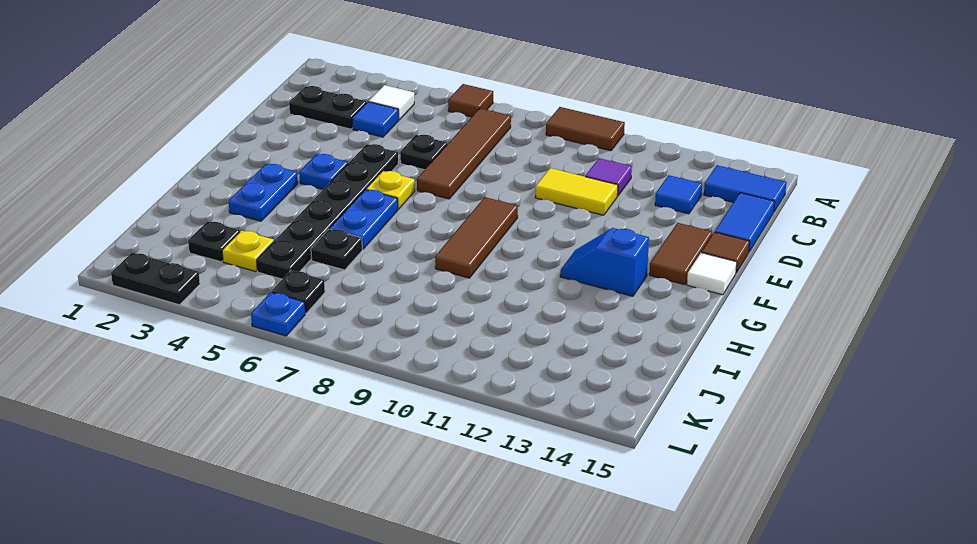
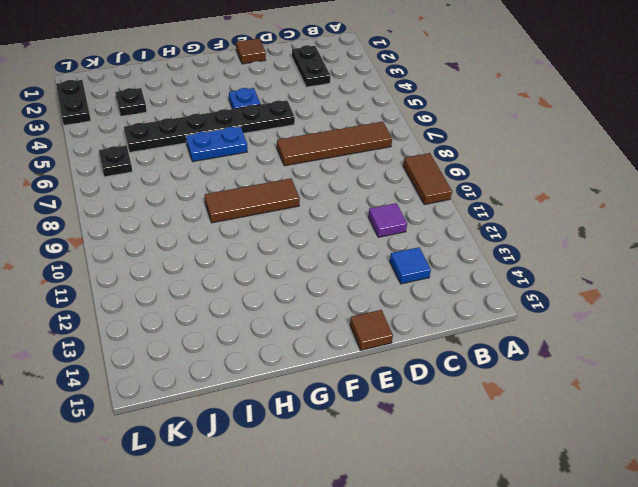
brown tile E1 level 1 -> brown tile A6 level 1
none -> white tile B4 level 1
none -> blue tile B14:B15 level 1
none -> blue tile C4 level 1

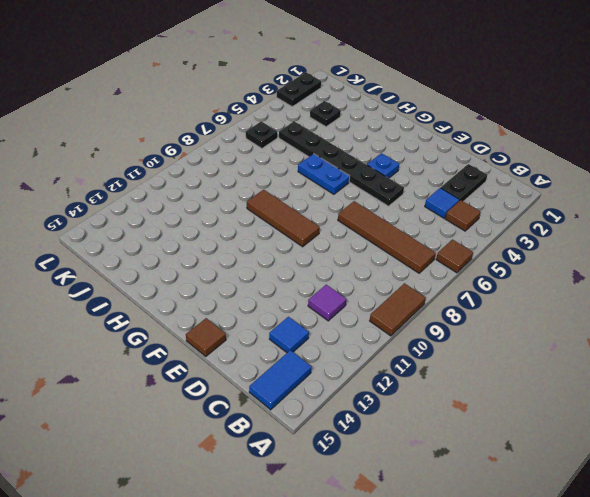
brown tile B4 level 1 -> white tile B4 level 1
none -> blue tile C15:D15 level 1
none -> black plate D6 level 1
none -> yellow tile D10:D11 level 1

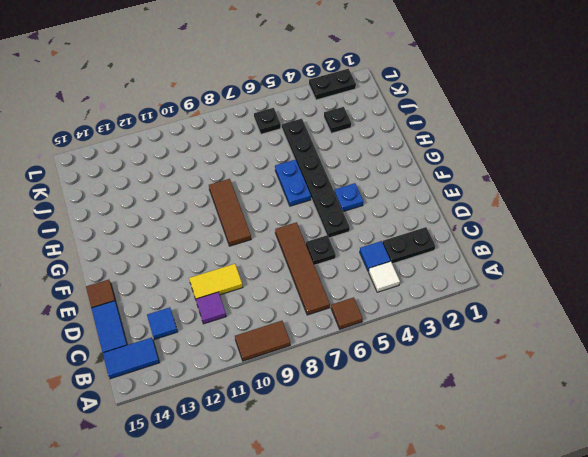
none -> brown tile E14:F14 level 1
none -> yellow plate F6 level 1
none -> white tile F15 level 1

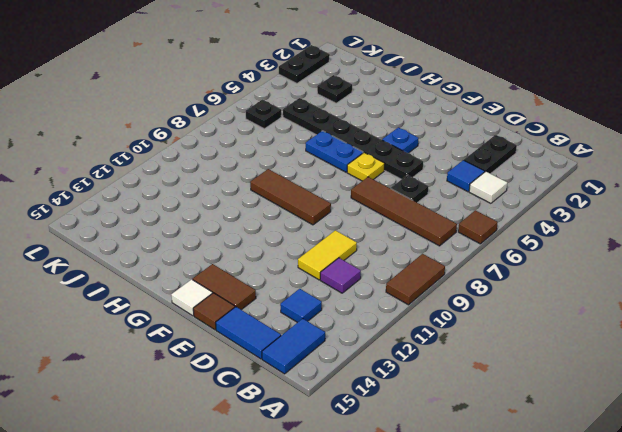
none -> blue plate G3:H3 level 1
none -> blue slope G12:G13 level 1 top 13
none -> black plate I6 level 1

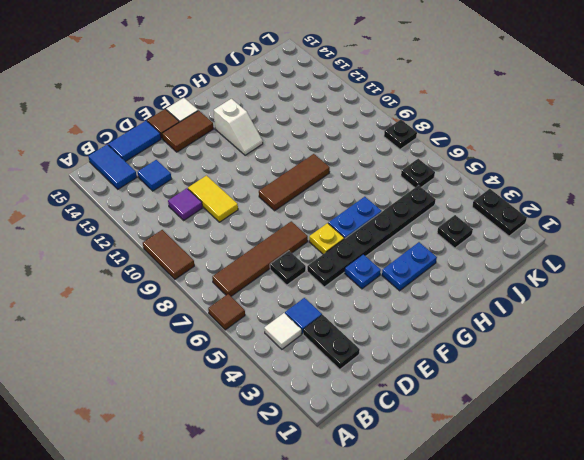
white slope G12:G13 level 1 top 13 -> blue slope G12:G13 level 1 top 13
black plate L8 level 1 -> black plate I6 level 1
none -> yellow plate J4 level 1
none -> blue plate L6 level 1

